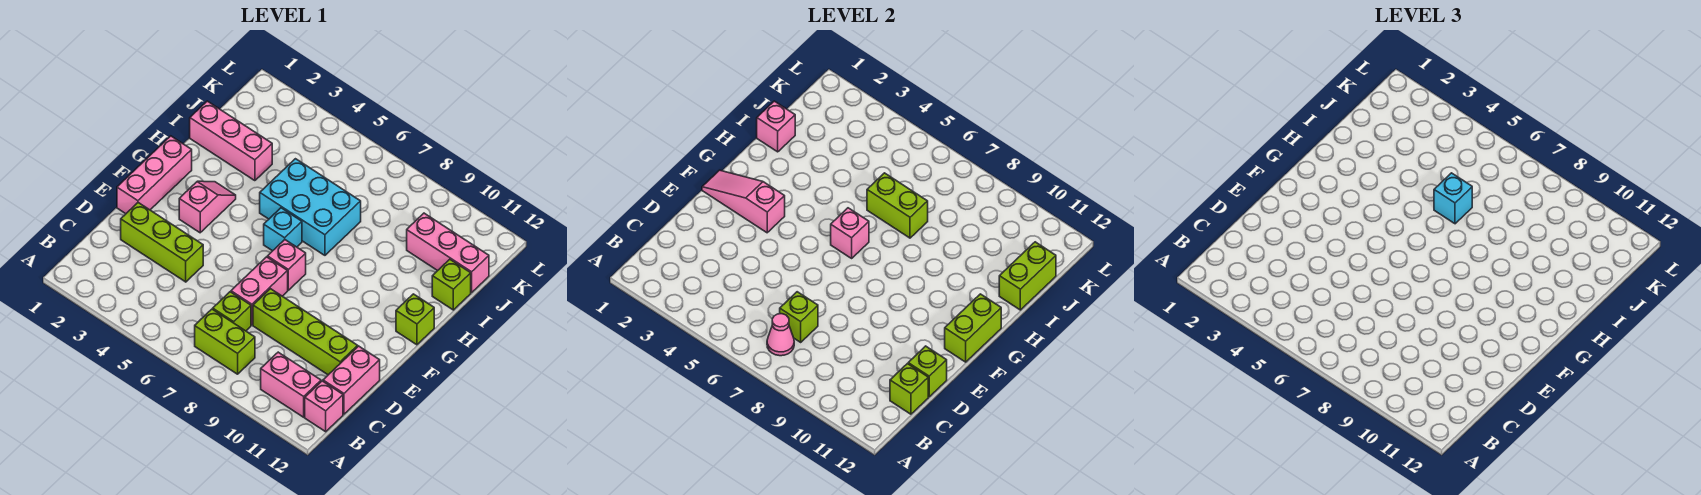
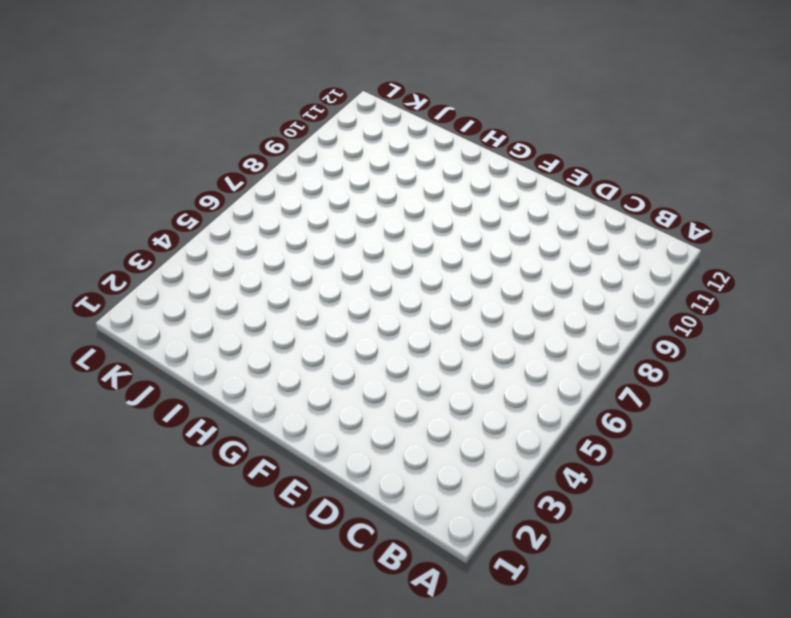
none -> lime brick B7:B8 level 1
none -> pink brick B10:B11 level 1
none -> pink brick B12 level 1

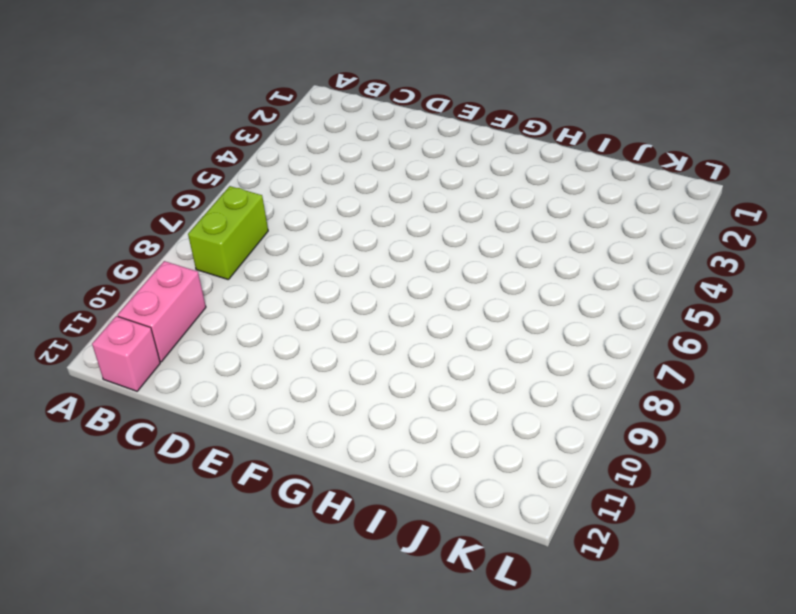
none -> lime brick C7 level 1
none -> pink brick C12:D12 level 1
none -> lime brick D2:D4 level 1

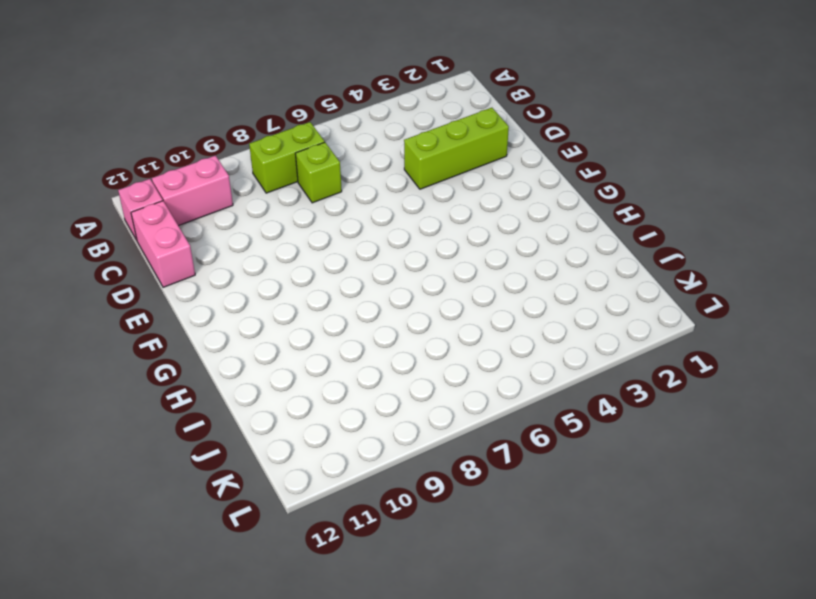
none -> pink brick D7:E7 level 1
none -> lime brick D8:D11 level 1
none -> pink brick E1:G1 level 1

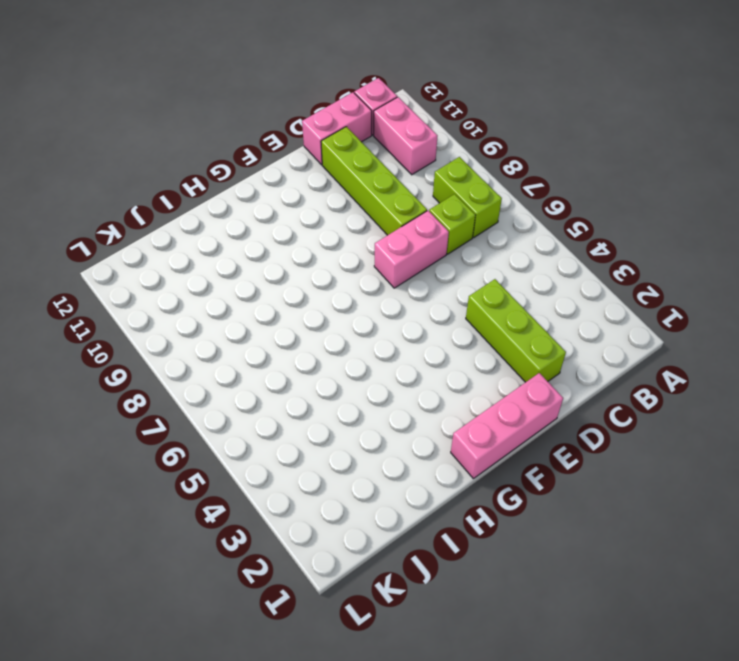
none -> pink slope F3:G3 level 1 top F
none -> pink brick F7 level 1
none -> cyan brick G6 level 1

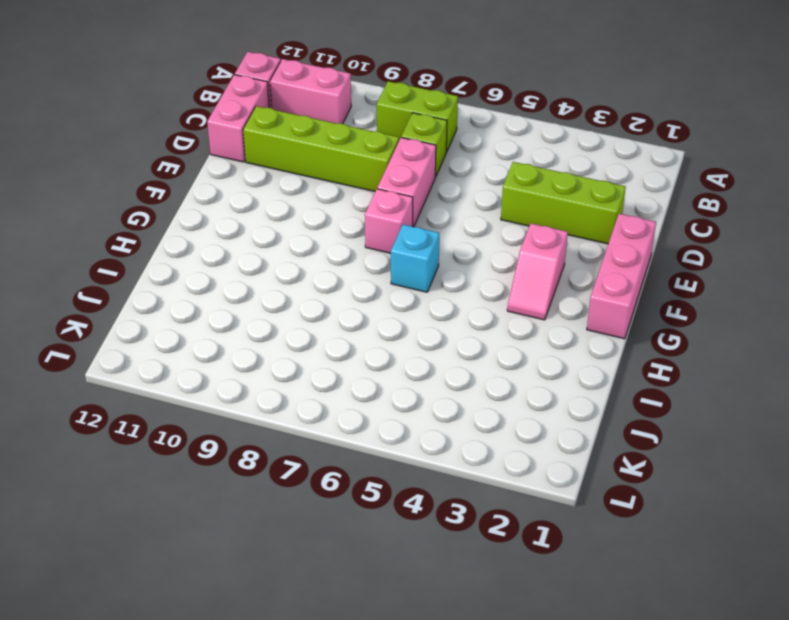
none -> lime brick G12 level 1
none -> cyan brick H5:I7 level 1
none -> pink brick I1:I3 level 1

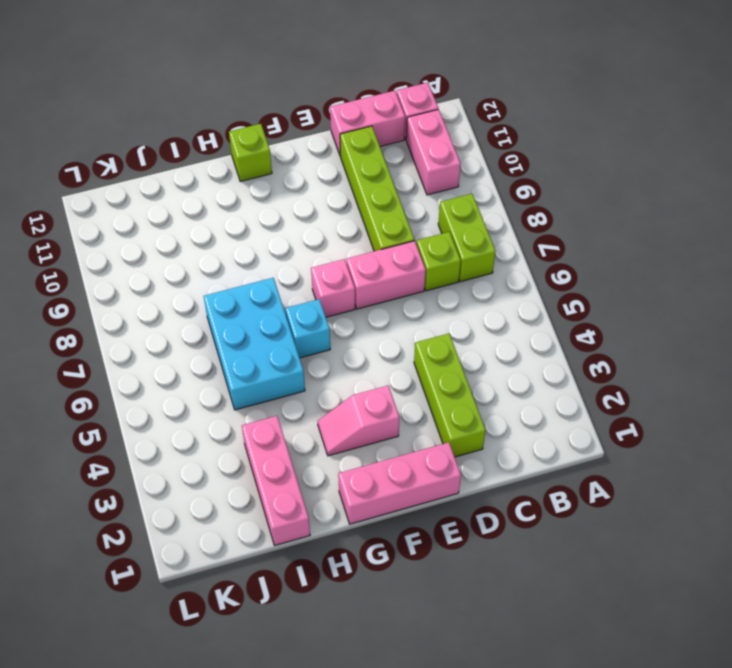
none -> lime brick I12 level 1
none -> pink brick J10:J12 level 1
none -> pink cone B7 level 2

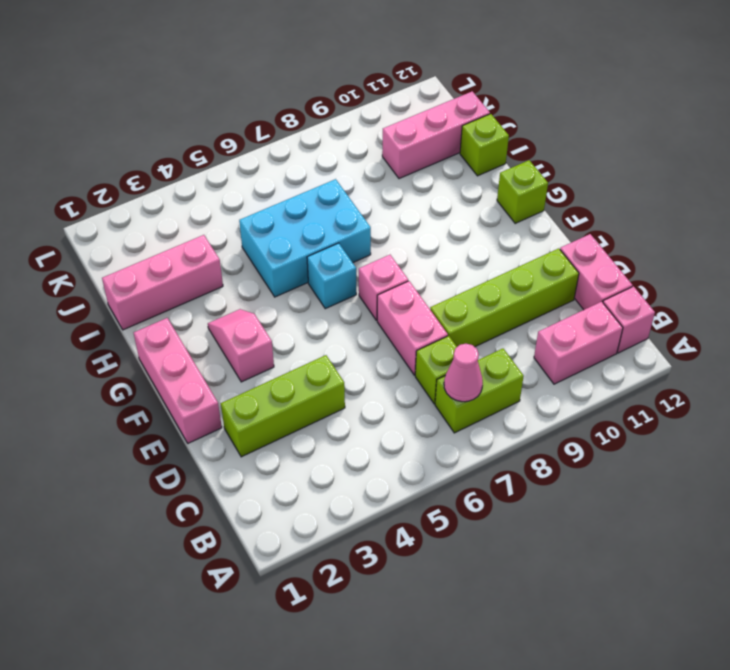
none -> lime brick C7 level 2
none -> lime brick C12 level 2
none -> lime brick D12 level 2

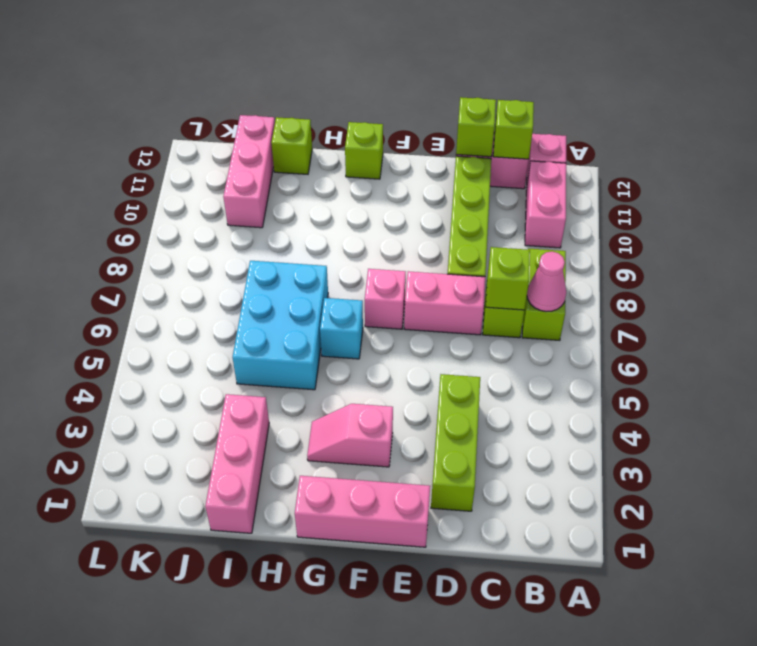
none -> pink slope F1:F3 level 2 top 3
none -> lime brick F12:G12 level 2
none -> pink brick G6 level 2

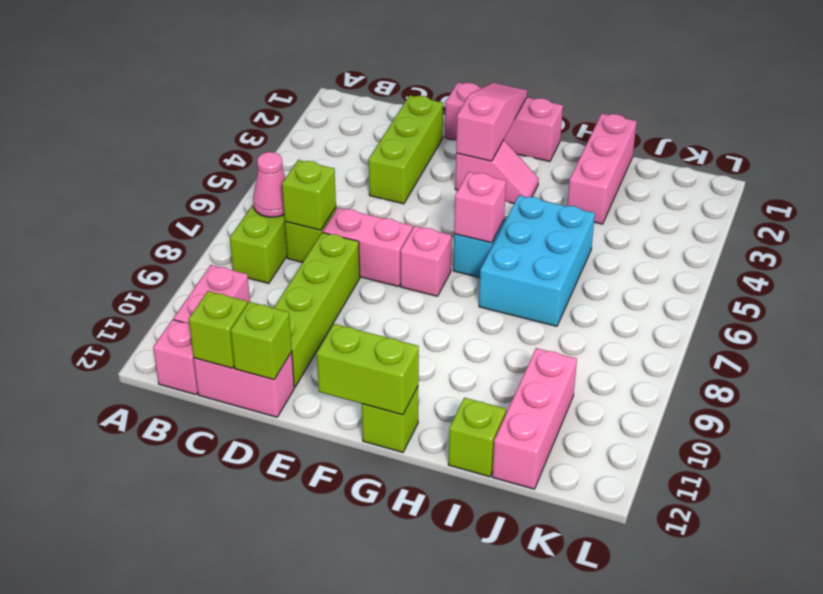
none -> pink brick I1 level 2
none -> lime brick I6:I7 level 2
none -> lime brick I12:J12 level 2

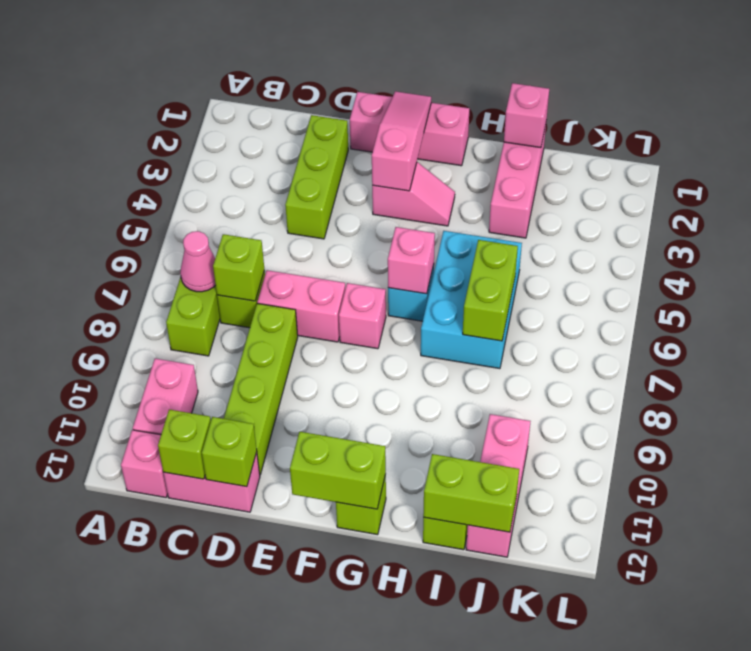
none -> cyan brick I6 level 3

